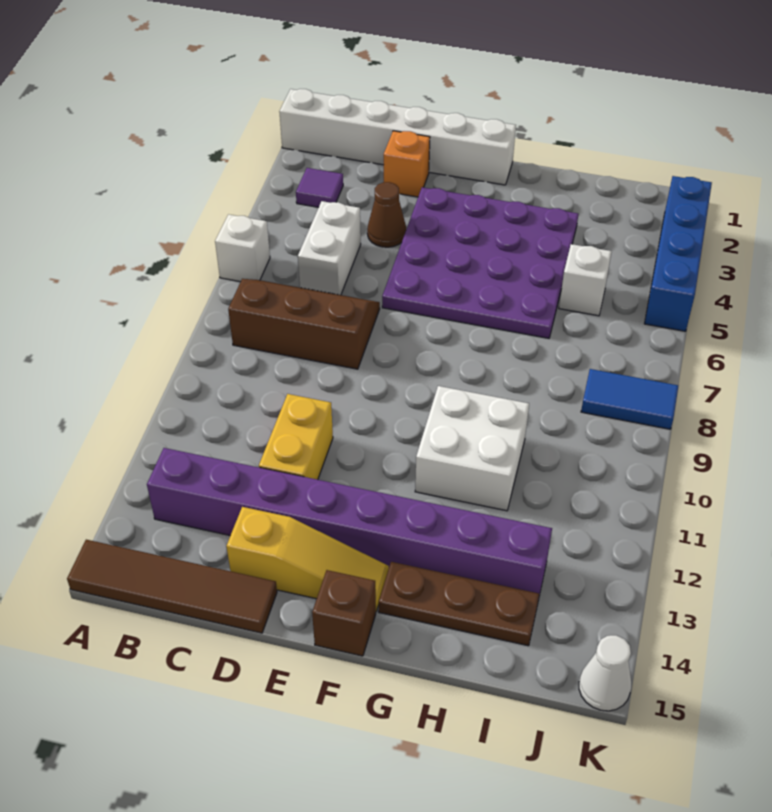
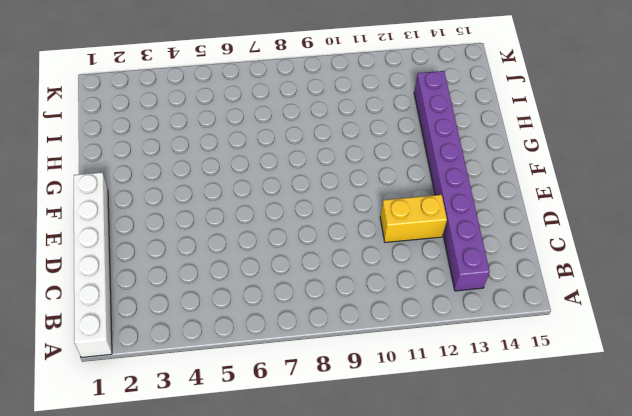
none -> white brick A6 level 1
none -> brown tile A15:D15 level 1
none -> purple tile B3 level 1

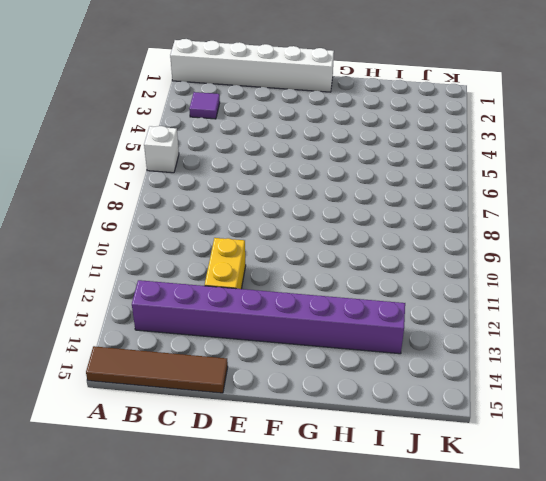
none -> brown slope B7:D8 level 1 top 8
none -> white brick C5:C6 level 1
none -> orange brick D2 level 1

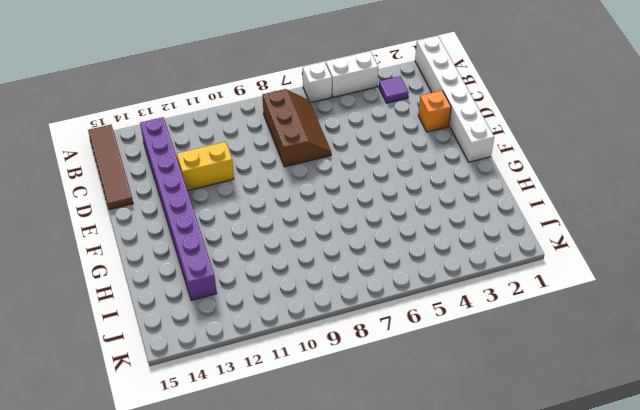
white brick A4:A5 level 1 -> white brick C5:C6 level 1
none -> brown cone D4 level 1
none -> yellow slope D14:F14 level 1 top D
none -> purple plate E3:H6 level 1

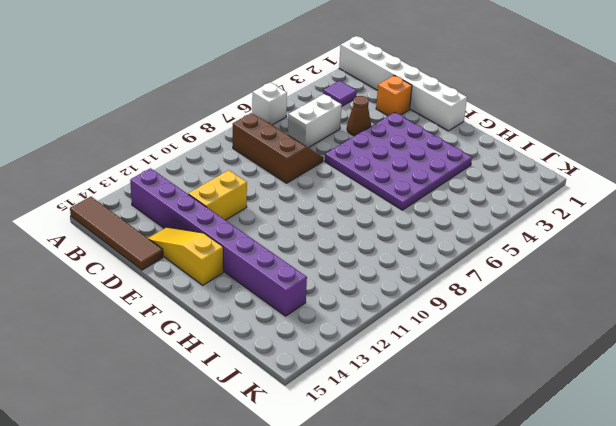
yellow slope D14:F14 level 1 top F -> yellow slope D14:F14 level 1 top D
none -> brown brick F15 level 1
none -> white brick G10:H11 level 1
none -> brown plate G14:I14 level 1

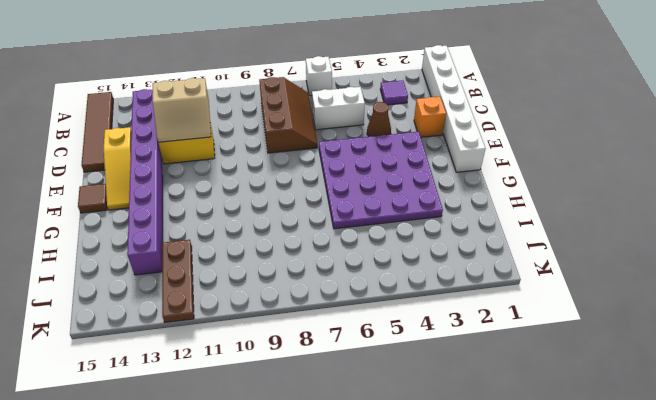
tan slope C11:D12 level 2 top C -> none
brown tile F15 level 1 -> brown brick F15 level 1
brown plate I12:K12 level 1 -> brown plate G14:I14 level 1
none -> white brick G10:H11 level 1
none -> white brick I5 level 1
none -> blue tile J8:K8 level 1

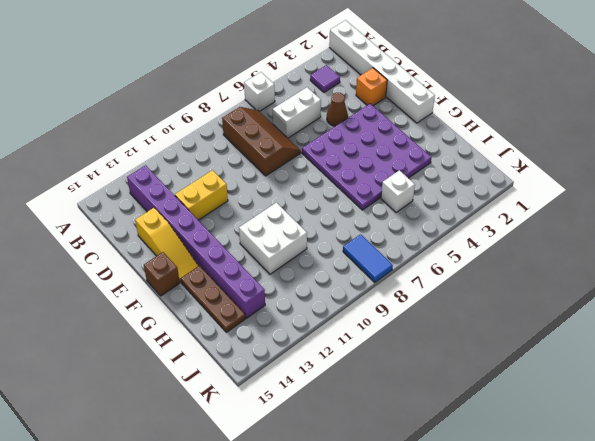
none -> brown tile A15:D15 level 1
none -> blue brick K2:K5 level 1
none -> white cone K15 level 1

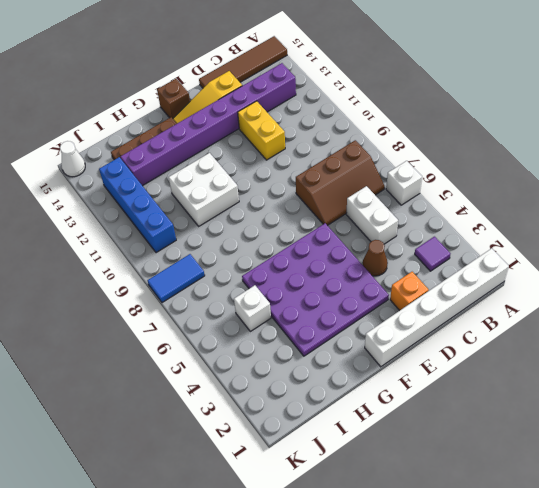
blue brick J10:J13 level 1 -> blue brick K2:K5 level 1

